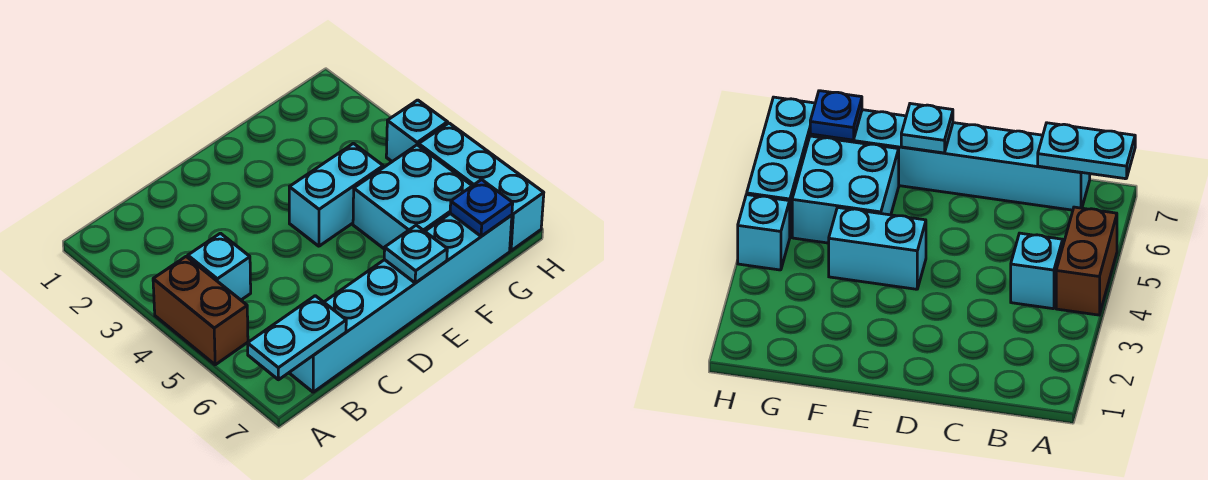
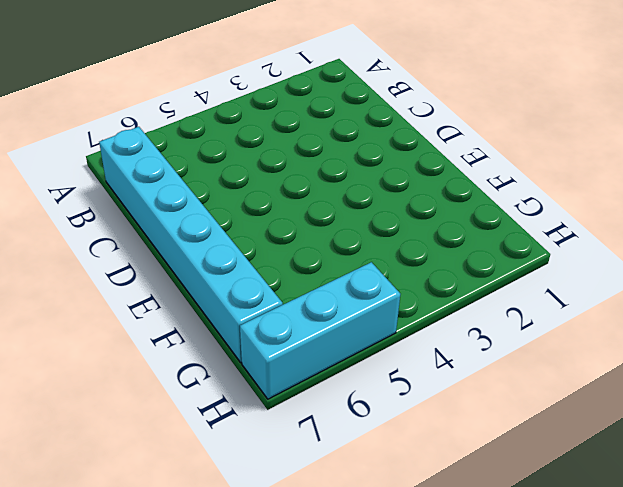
none -> brown brick A4:A5 level 1
none -> cyan brick B4 level 1

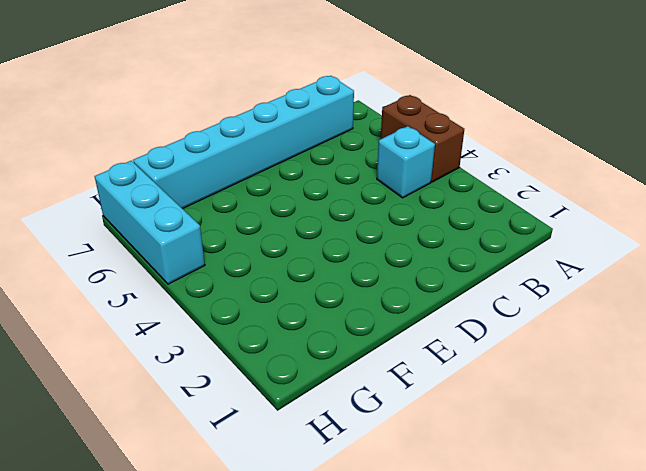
none -> cyan brick E4:F4 level 1
none -> cyan brick F5:G6 level 1

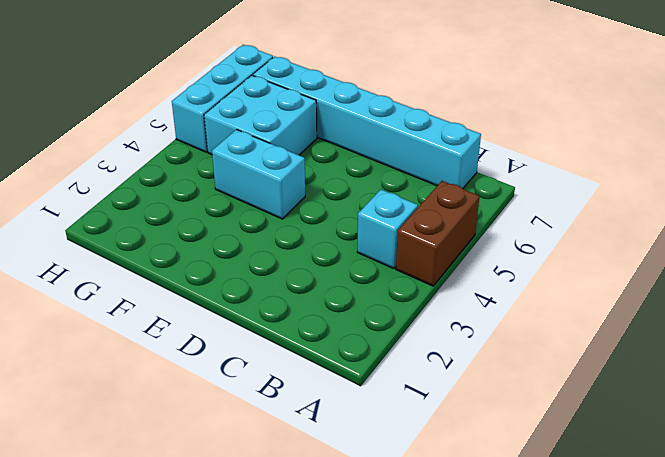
none -> cyan brick H4 level 1
none -> cyan plate A7:B7 level 2

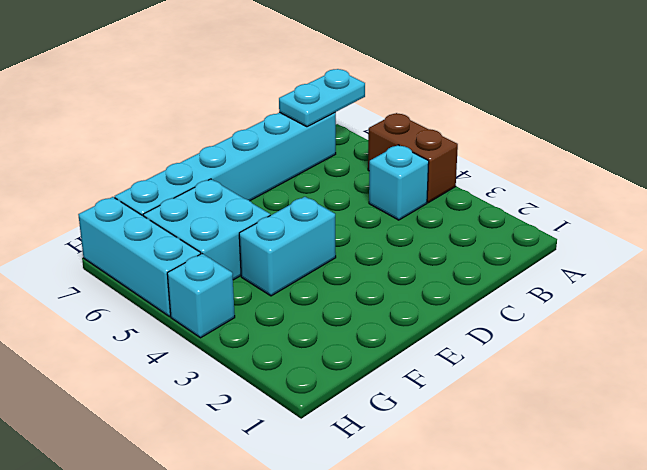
none -> cyan plate E7 level 2
none -> blue plate G7 level 2

